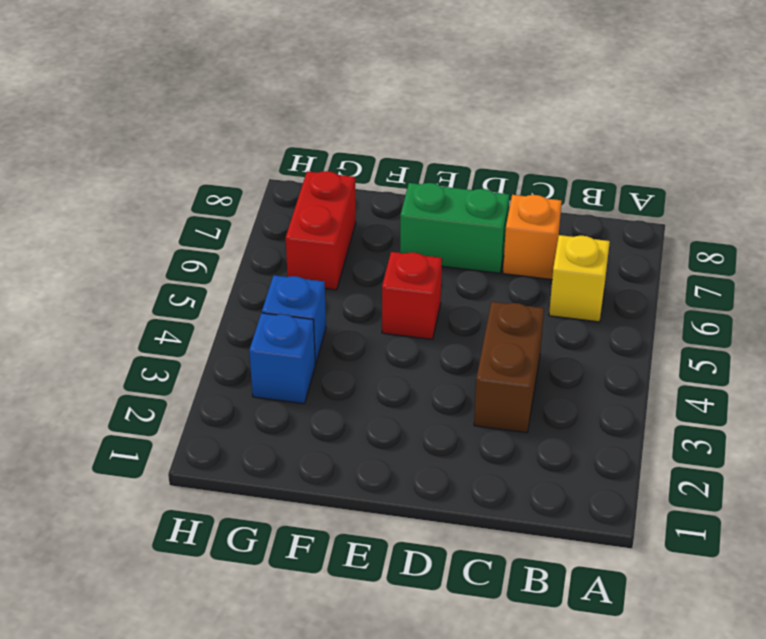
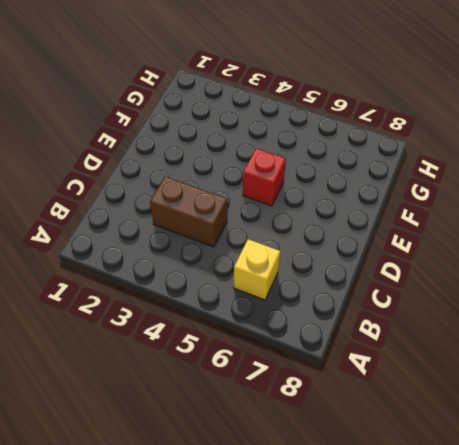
none -> orange brick C7 level 1
none -> green brick D7:E7 level 1

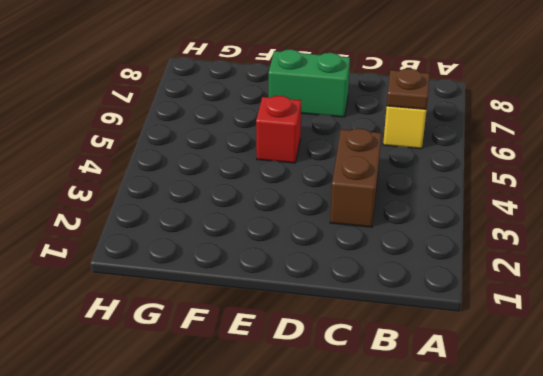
brown plate B6 level 2 -> none
none -> orange brick C7 level 1
none -> blue brick G3 level 1

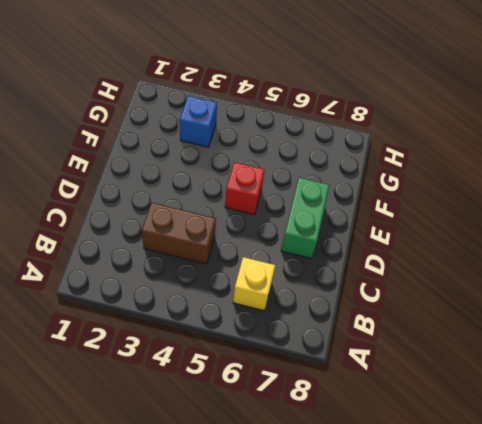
none -> orange brick C7 level 1
none -> blue brick G4 level 1

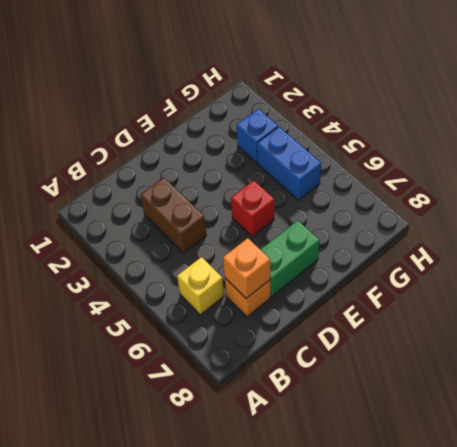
orange brick C7 level 2 -> none
blue brick G4:G5 level 1 -> blue brick G4 level 1
none -> red brick G6:G7 level 1

